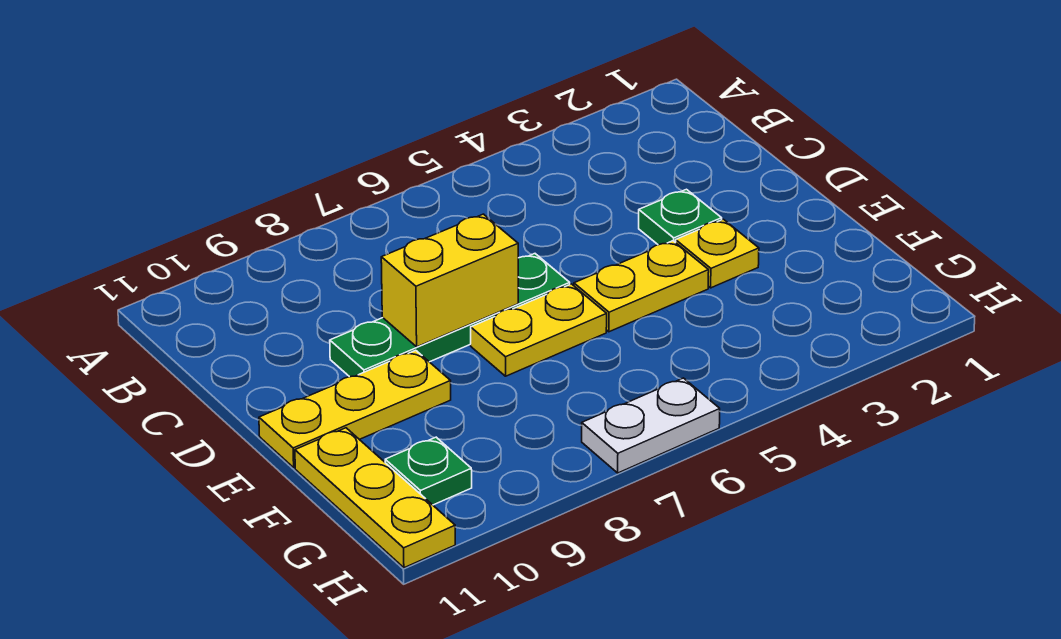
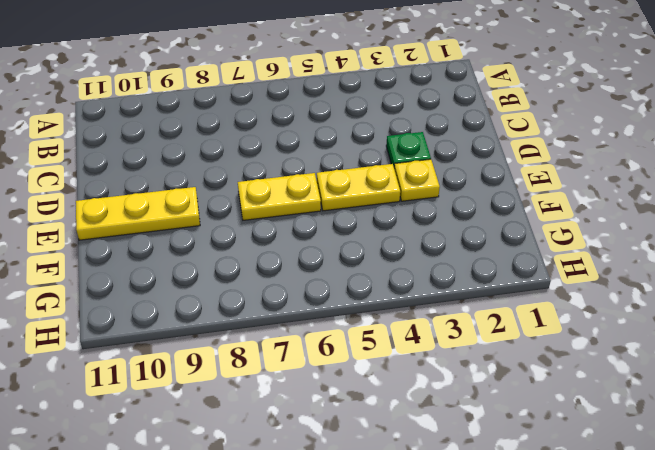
none -> green plate D6:D9 level 1
none -> yellow plate F11:H11 level 1

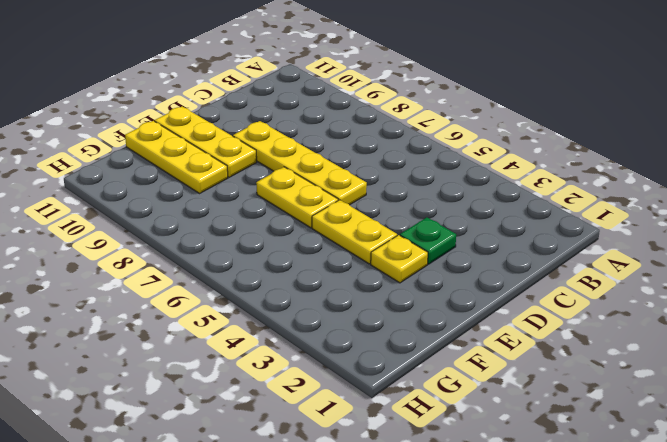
yellow plate D6:D9 level 1 -> green plate D6:D9 level 1
yellow plate F9:F11 level 1 -> yellow plate F11:H11 level 1
none -> green plate G10 level 1
none -> white plate H6:H7 level 1

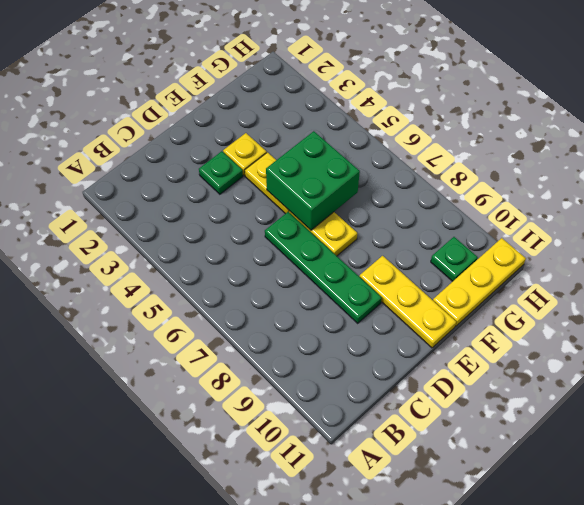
green brick E5:F6 level 2 -> none
none -> white plate H6:H7 level 1
none -> yellow brick D7:D8 level 2

